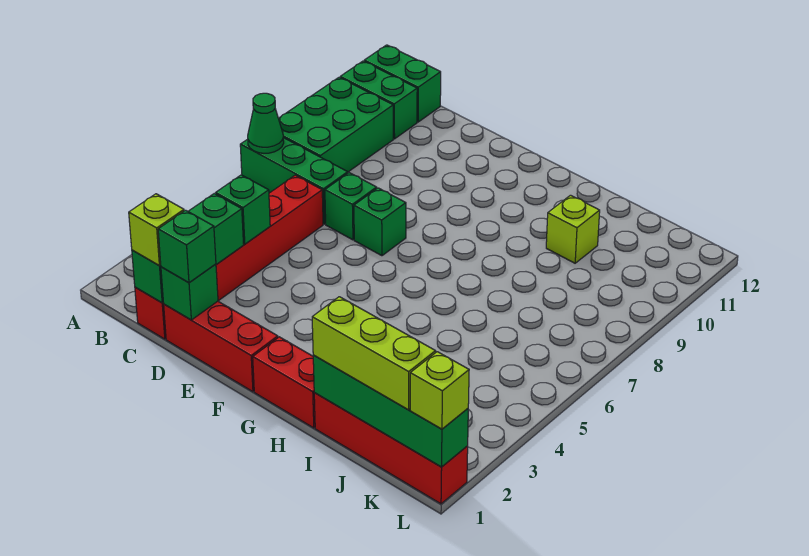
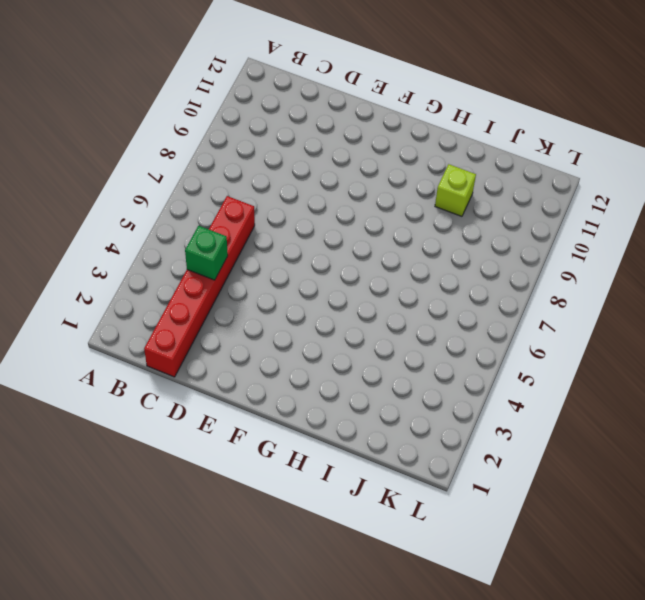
none -> green brick A7:C7 level 1
none -> green brick A8:B10 level 1
none -> green brick A11:B11 level 1

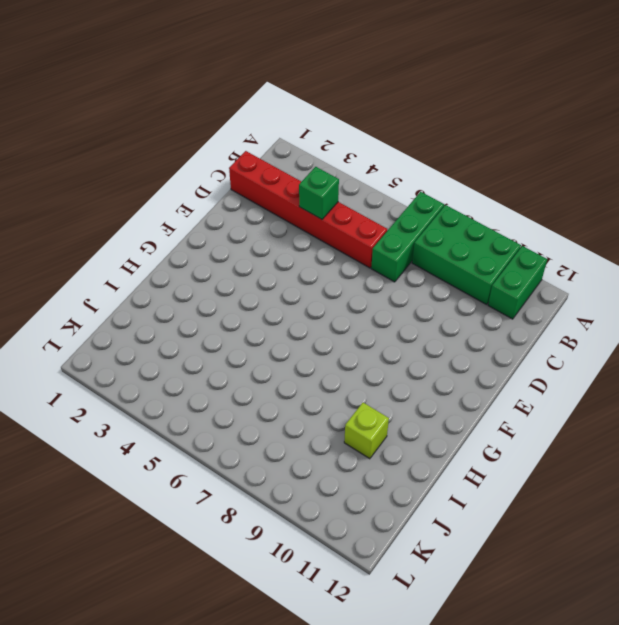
none -> green brick A12:B12 level 1
none -> red brick D1:F1 level 1
none -> green brick D7 level 1

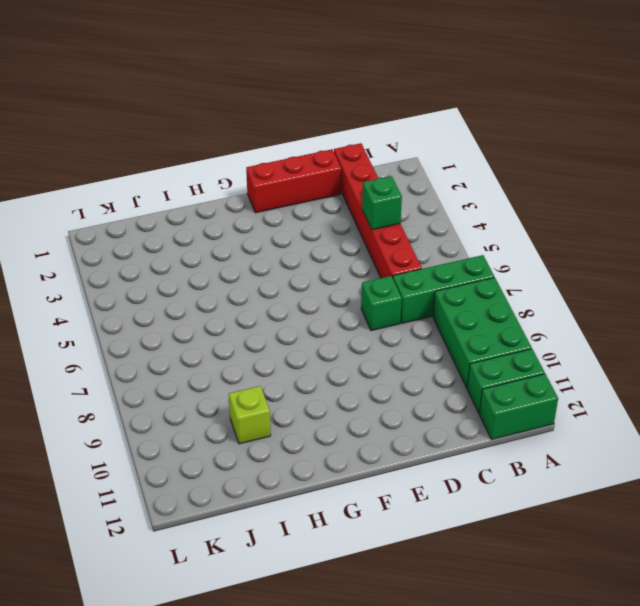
none -> green brick E7 level 1
none -> red brick G1:H1 level 1
none -> red brick I1:L1 level 1

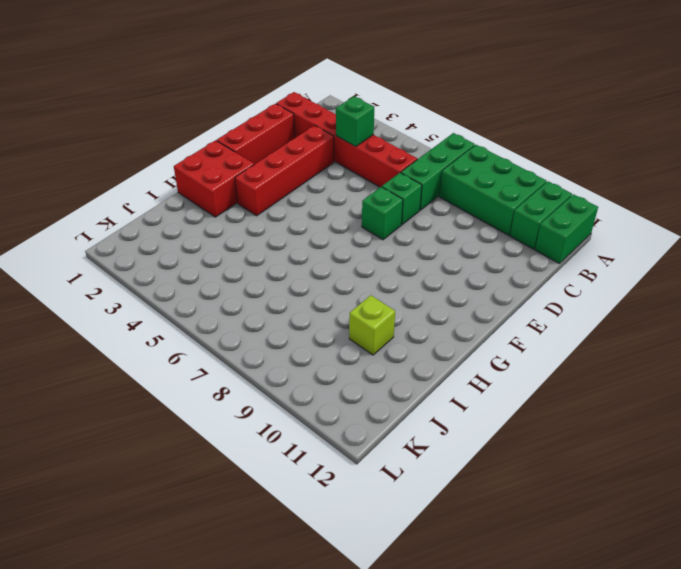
red brick D3:G3 level 1 -> red brick I1:L1 level 1
red brick G1:H2 level 1 -> red brick G1:H1 level 1
none -> green cone A7 level 2
none -> green brick C1:C3 level 2
none -> green brick D1 level 2

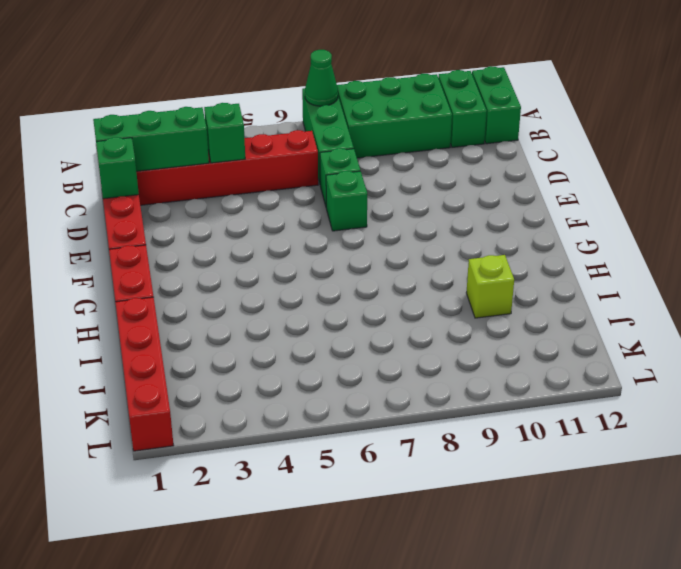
none -> green brick I1:L1 level 2
none -> lime brick C1 level 3
none -> green brick D1 level 3

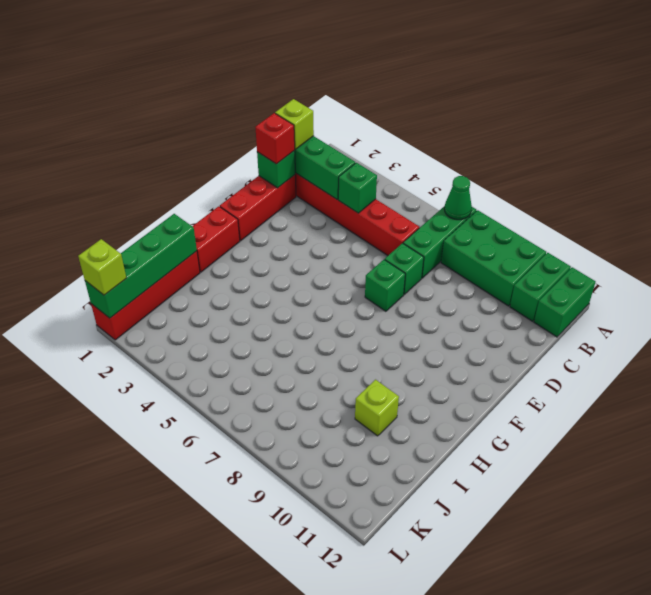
red brick D1 level 3 -> green brick D1 level 3
none -> lime brick I1:K1 level 3

